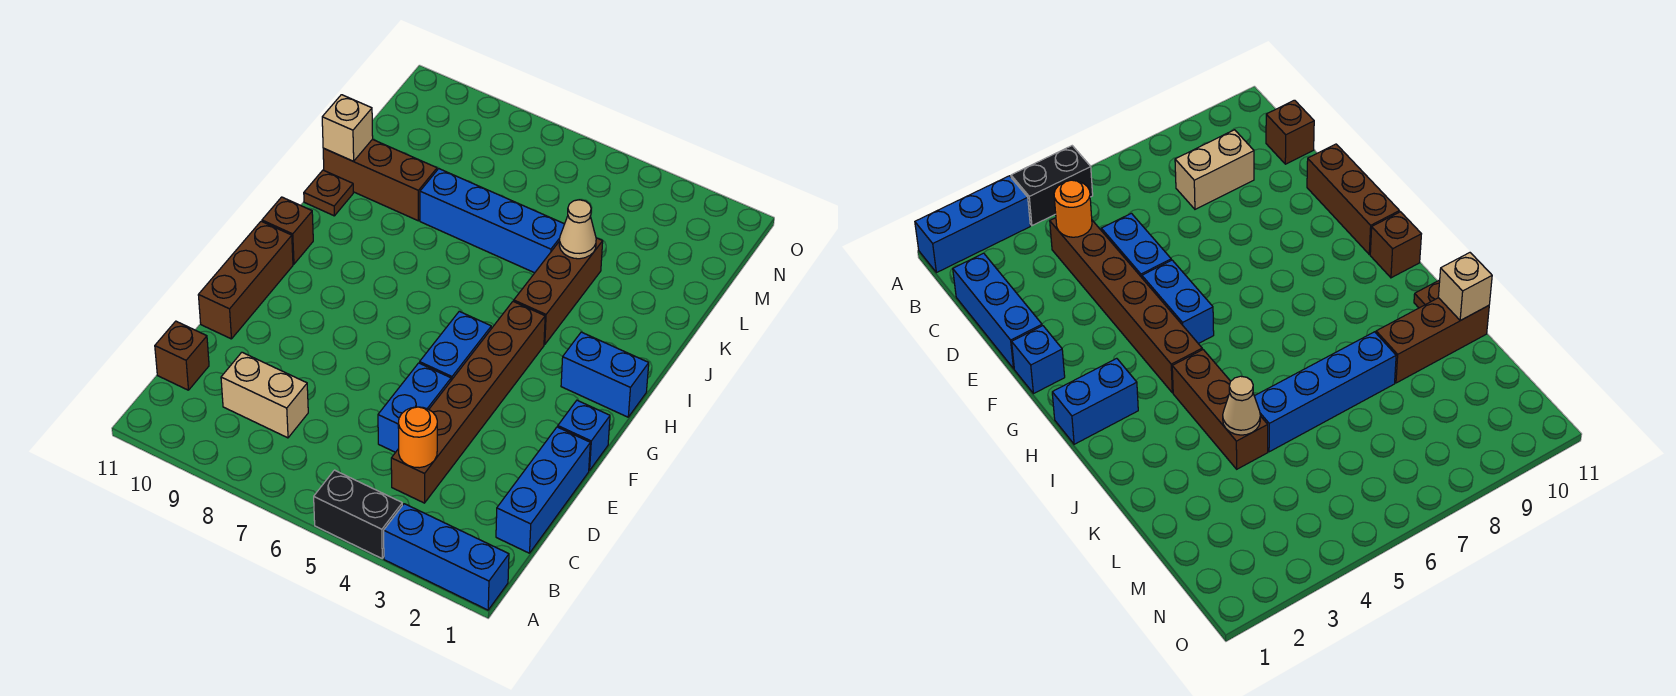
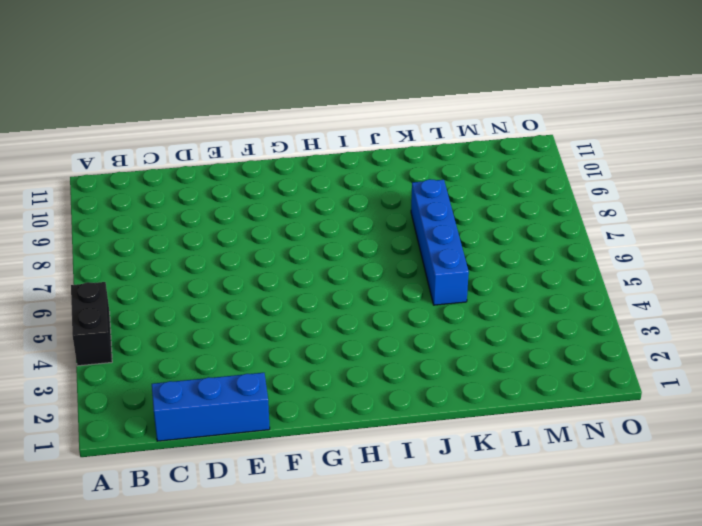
none -> blue brick A1:A3 level 1
none -> brown brick C4:H4 level 1
none -> tan brick C8:C9 level 1

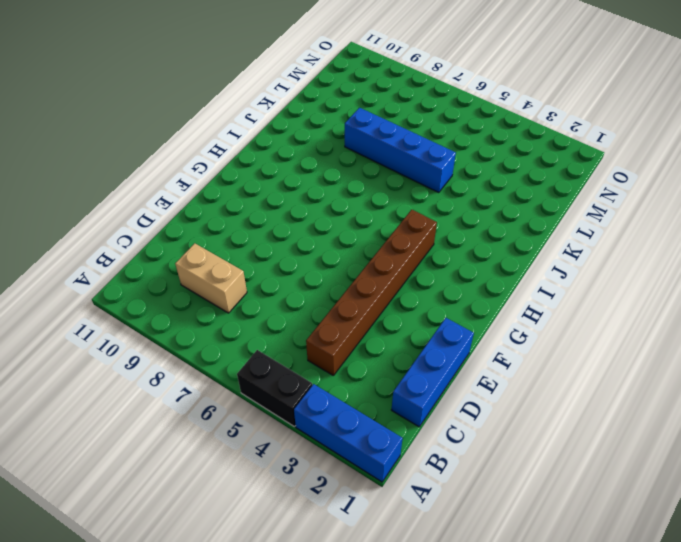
none -> brown brick C11 level 1
none -> blue brick D5:E5 level 1
none -> brown brick E11:G11 level 1

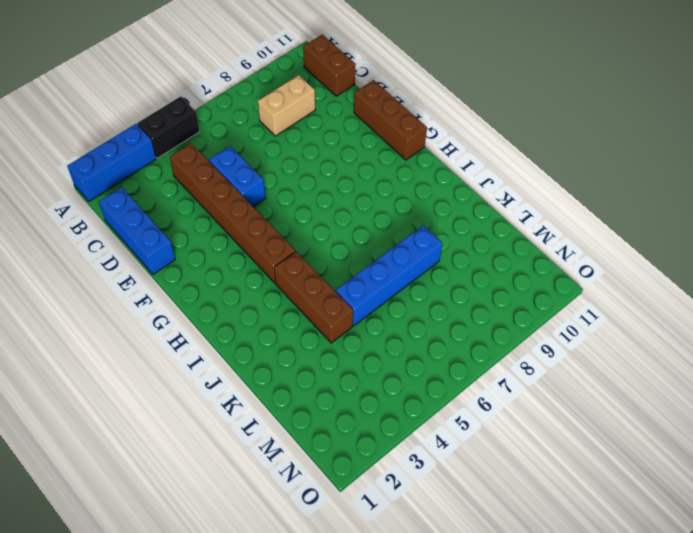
brown brick B11:C11 level 1 -> brown brick C11 level 1
none -> blue brick F1 level 1
none -> blue brick F5:G5 level 1
none -> blue brick H1:H2 level 1

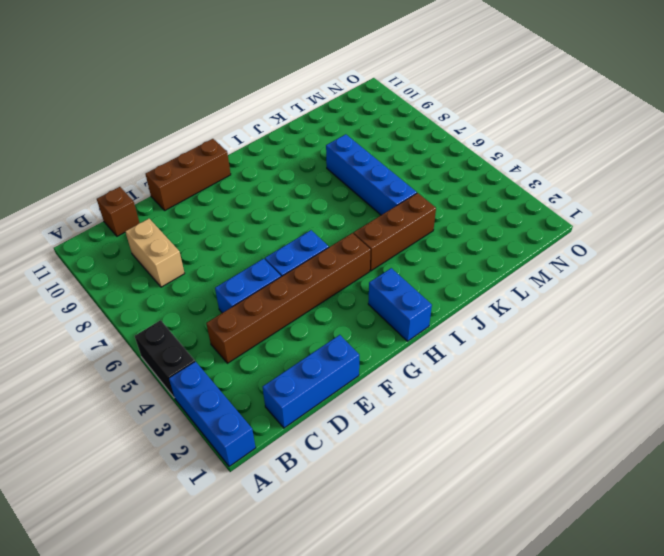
none -> blue brick F1 level 1
none -> brown brick H11 level 1
none -> brown plate J11 level 1

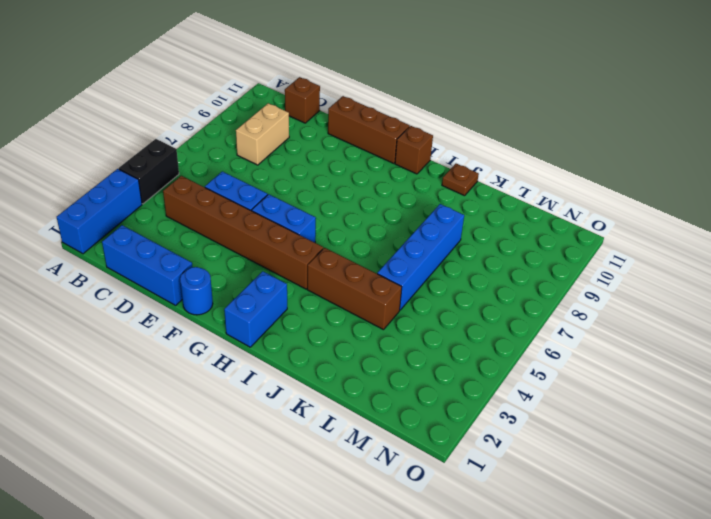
blue round brick F1 level 1 -> blue brick F1 level 1
none -> brown brick K9:K11 level 1
none -> orange round brick C4 level 2
none -> tan cone K4 level 2

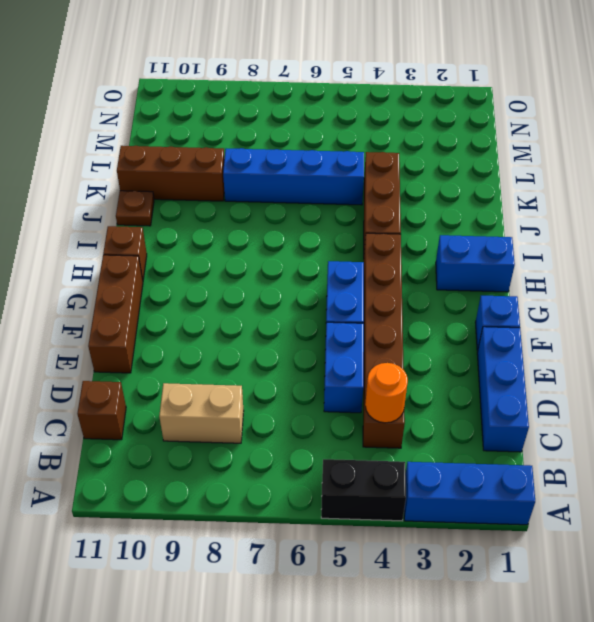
none -> tan cone K4 level 2
none -> tan brick K11 level 2

